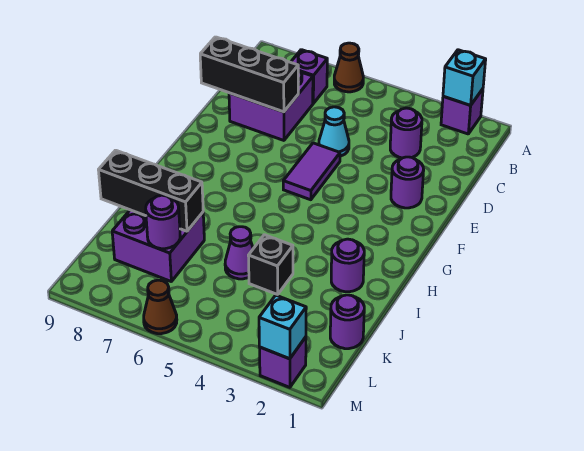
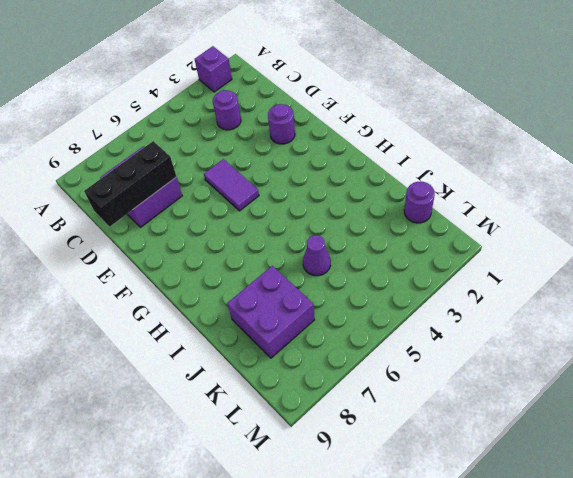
none -> brown cone A6 level 1
none -> purple brick B7 level 1
none -> cyan cone D5 level 1

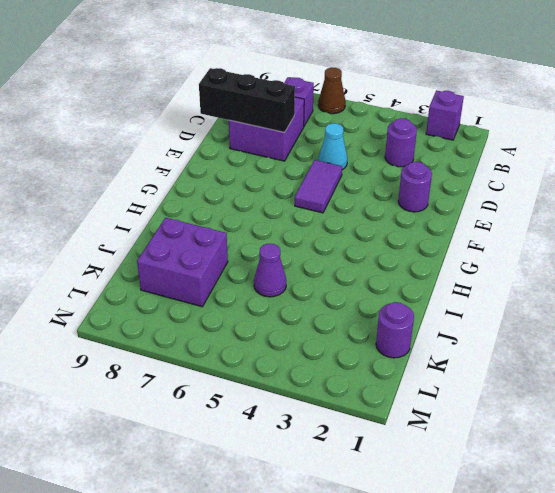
none -> purple round brick I2 level 1
none -> black brick J4 level 1
none -> purple brick M2 level 1

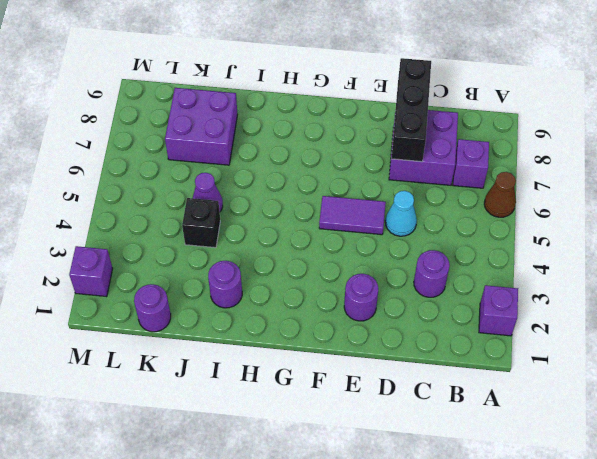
none -> brown cone M6 level 1
none -> cyan brick A2 level 2
none -> black brick J7:J9 level 2

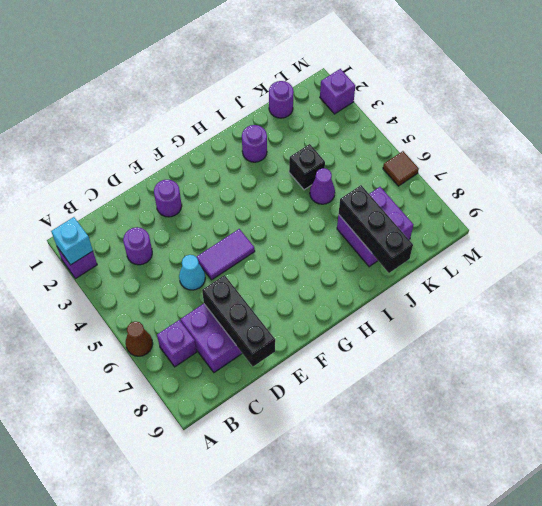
brown tile M6 level 1 -> brown cone M6 level 1
none -> purple round brick K7 level 2
none -> cyan brick M2 level 2

